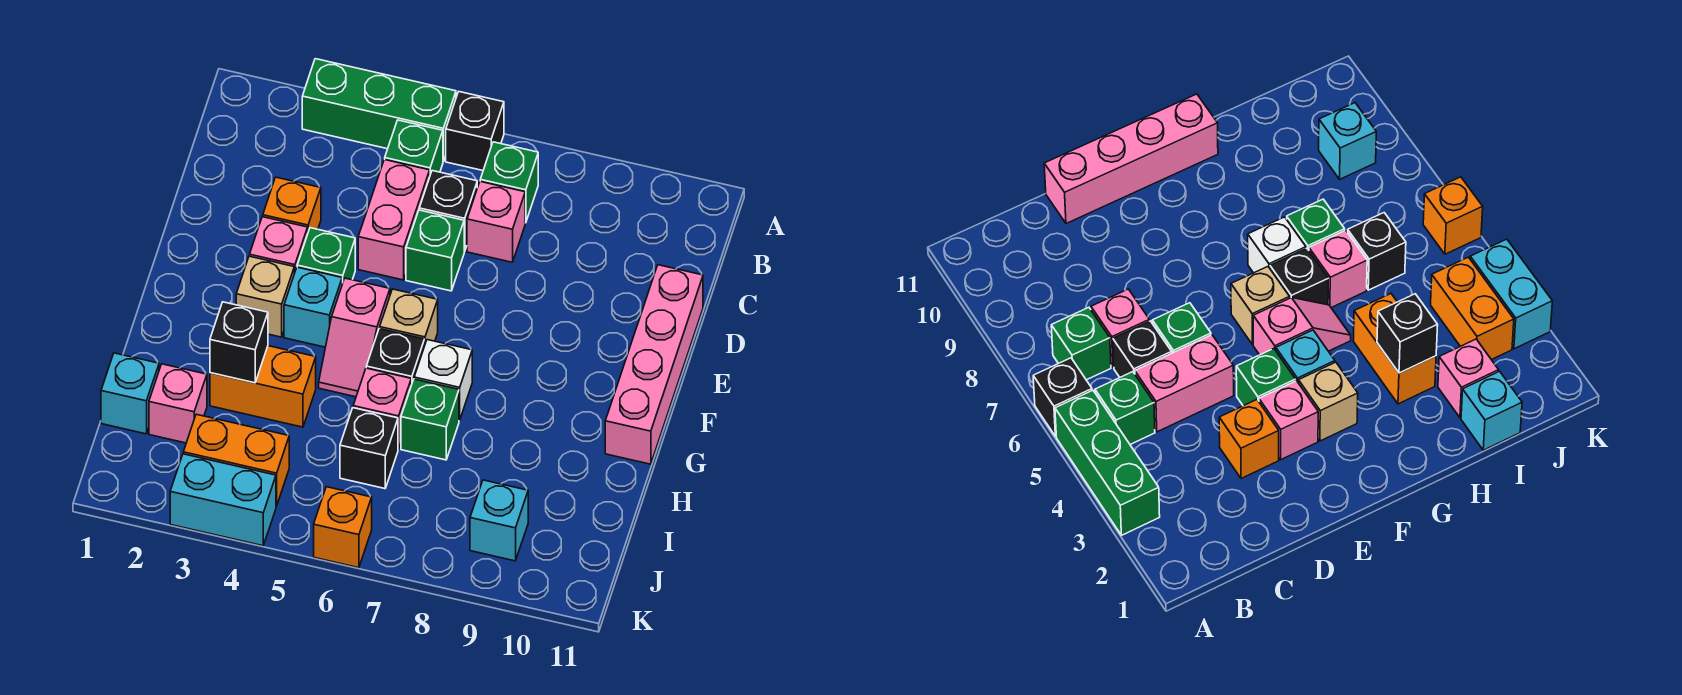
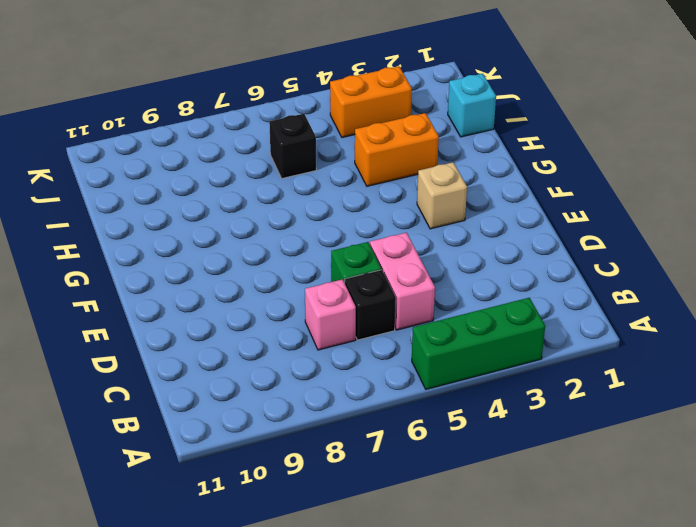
none -> black brick A6 level 1
none -> green brick B5 level 1
none -> green brick B7 level 1

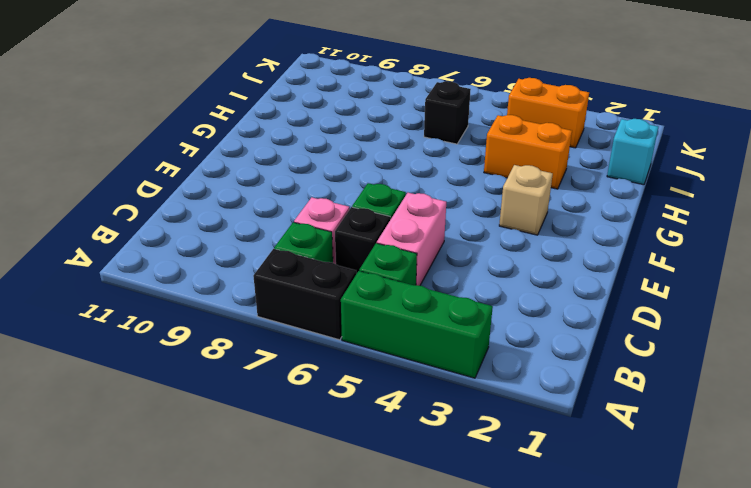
black brick A6:A7 level 1 -> black brick A6 level 1
none -> orange brick D3 level 1
none -> pink brick D11:G11 level 1
none -> pink brick E3 level 1

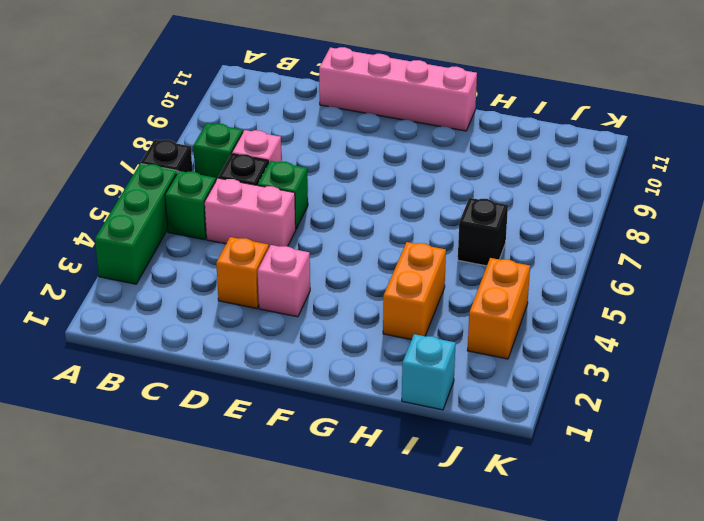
none -> green brick E4 level 1
none -> tan brick F3 level 1
none -> cyan brick F4 level 1

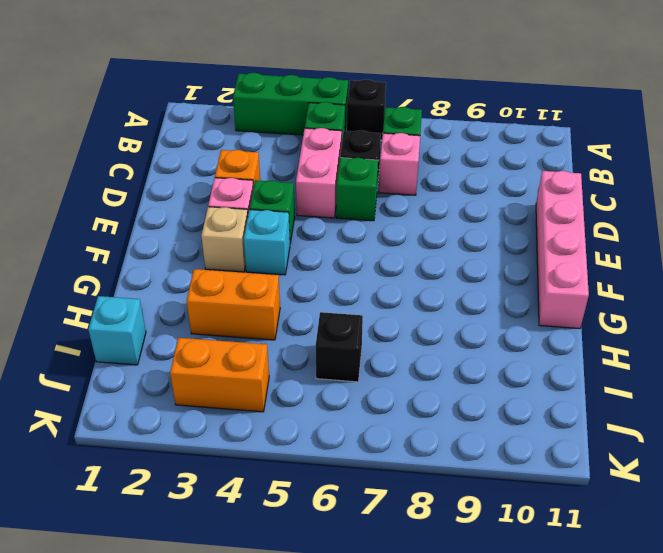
none -> pink slope F5:G5 level 1 top F
none -> tan brick F6 level 1
none -> black brick G6 level 1

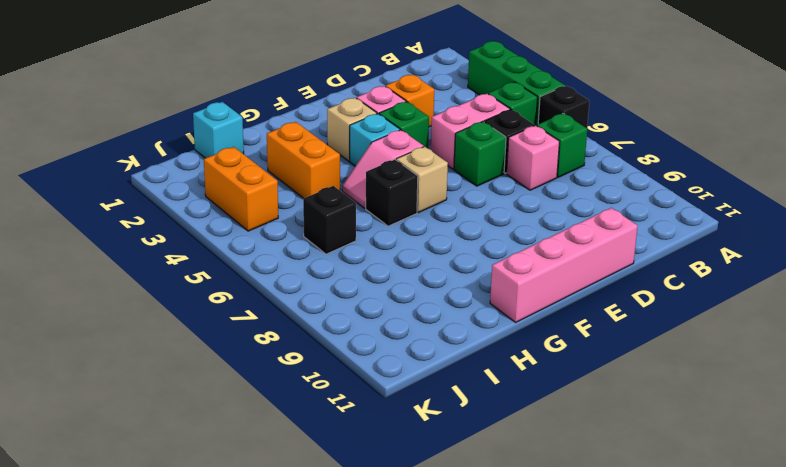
none -> white brick G7 level 1
none -> pink brick H6 level 1
none -> green brick H7 level 1

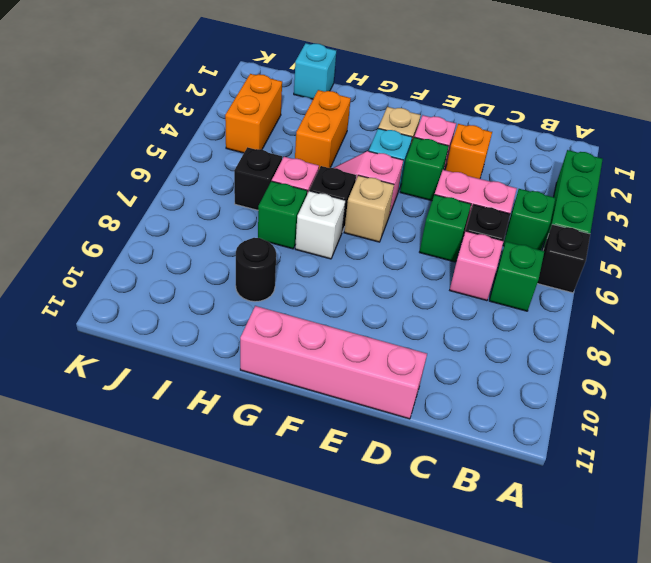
black round brick H9 level 1 -> none
none -> pink brick I2 level 1
none -> cyan brick J9 level 1
none -> cyan brick K3:K4 level 1

